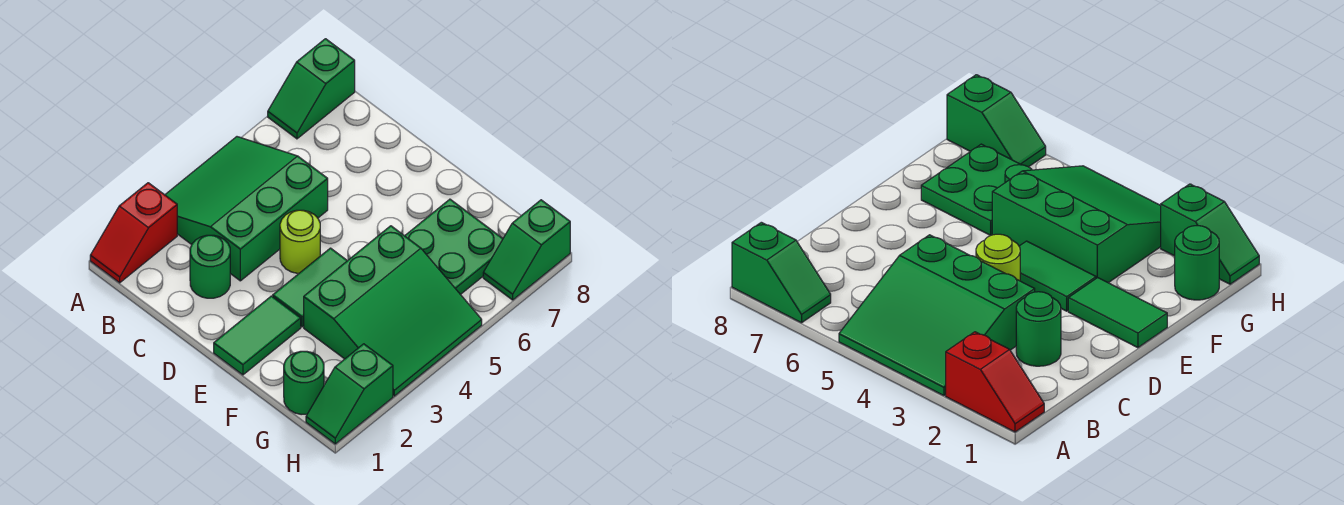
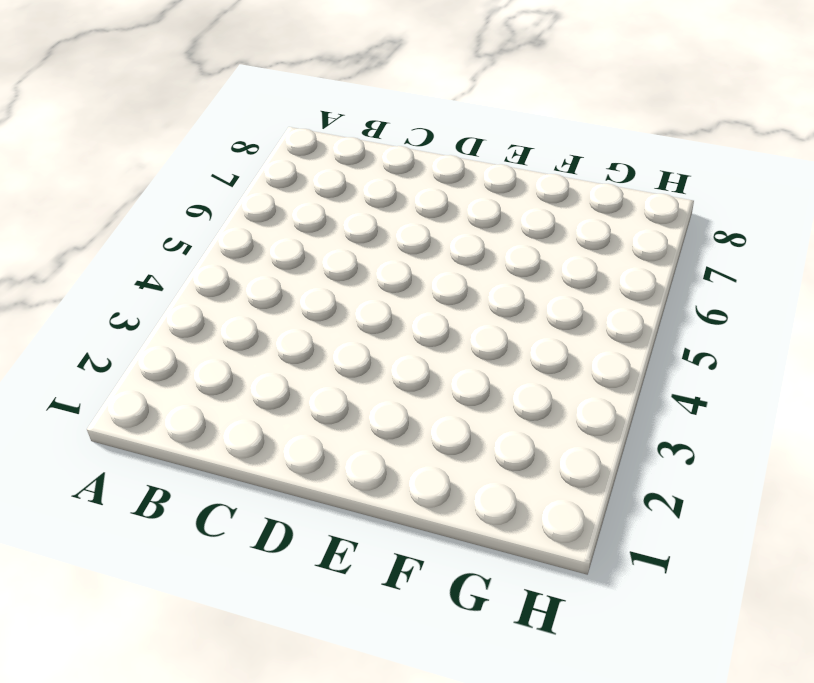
none -> red slope A1:A2 level 1 top 2
none -> green slope A3:C5 level 1 top C
none -> green slope A7:A8 level 1 top 8

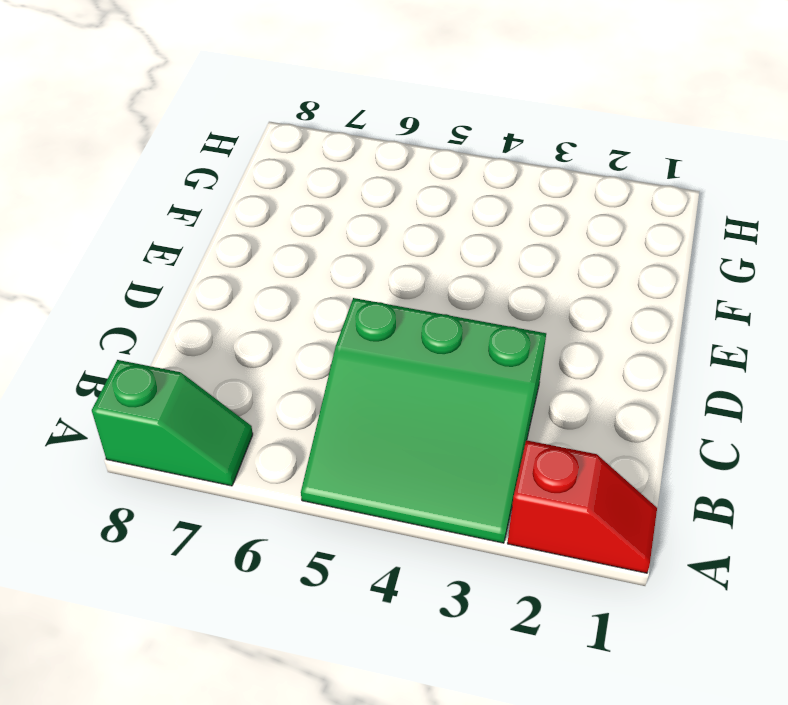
none -> green round brick C2 level 1
none -> lime round brick D4 level 1
none -> green tile E1:E2 level 1

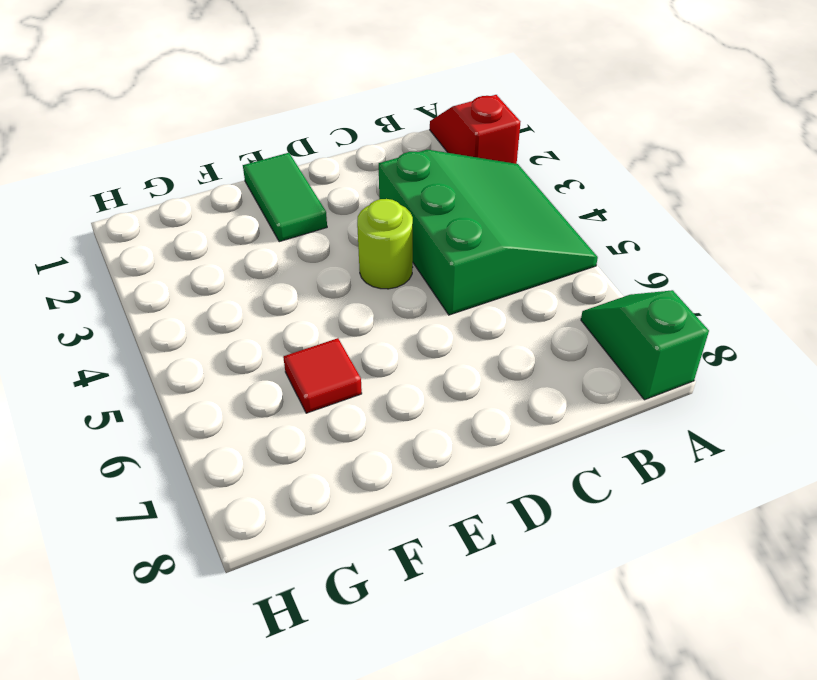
red tile F6 level 1 -> green plate F6:G7 level 1
none -> green round brick C2 level 1
none -> green tile E3:E4 level 1
none -> green slope F3:H5 level 1 top F

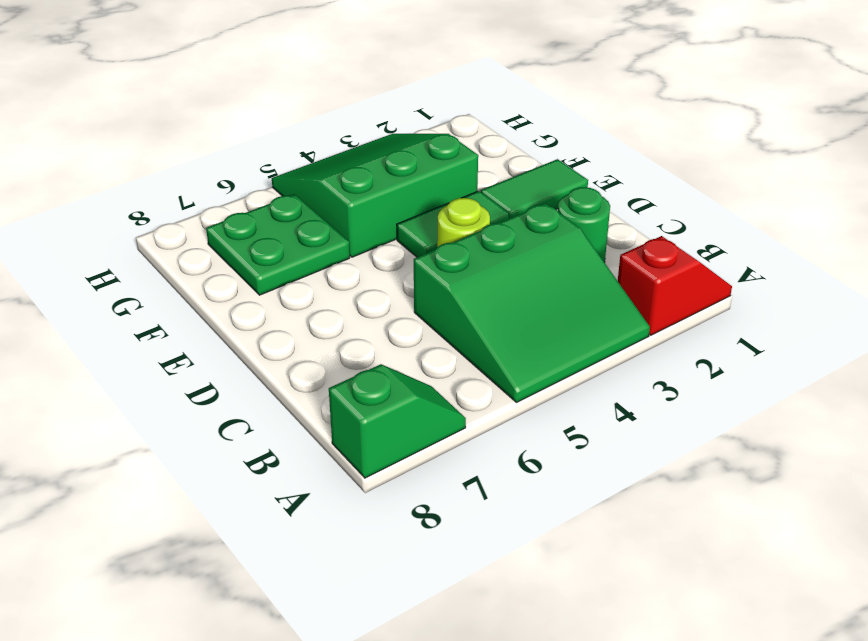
none -> green round brick G1 level 1
none -> green slope H1:H2 level 1 top 2
none -> green slope H7:H8 level 1 top 8

